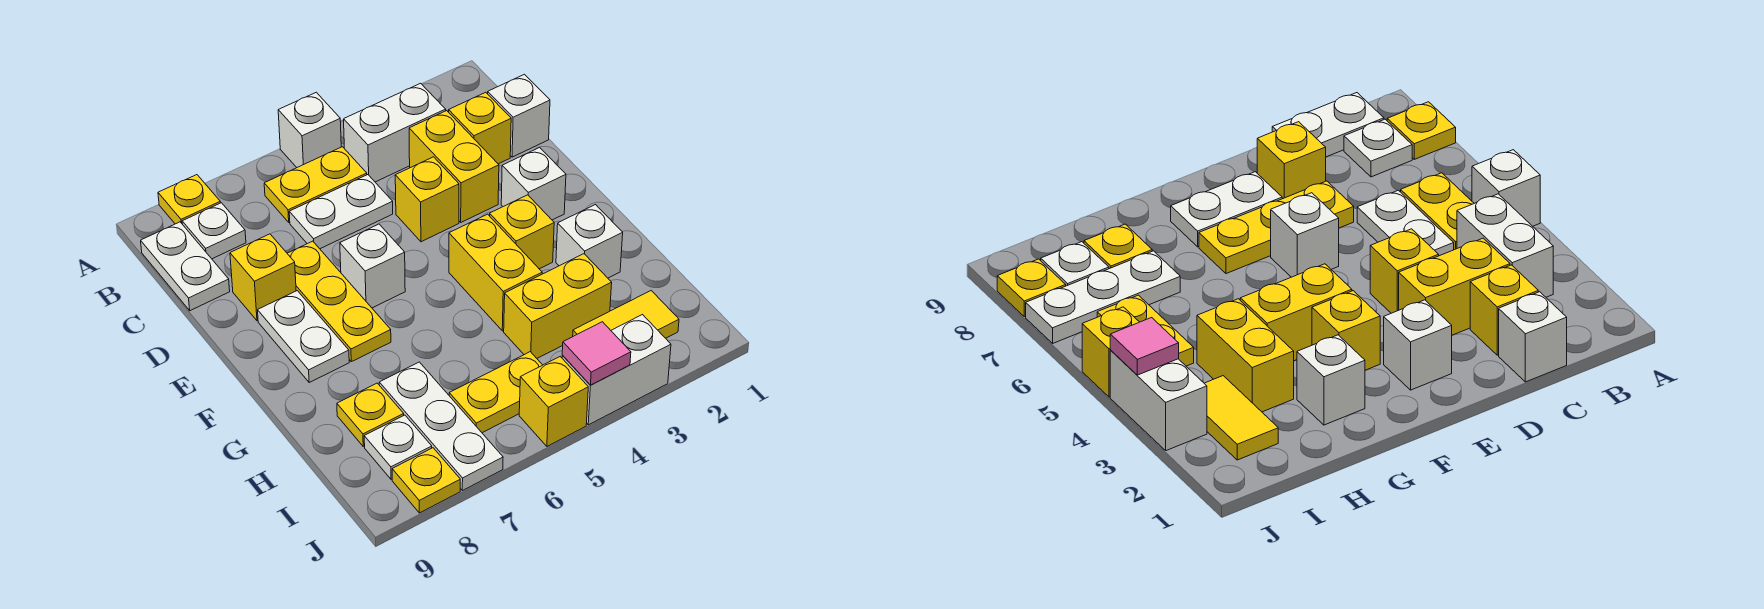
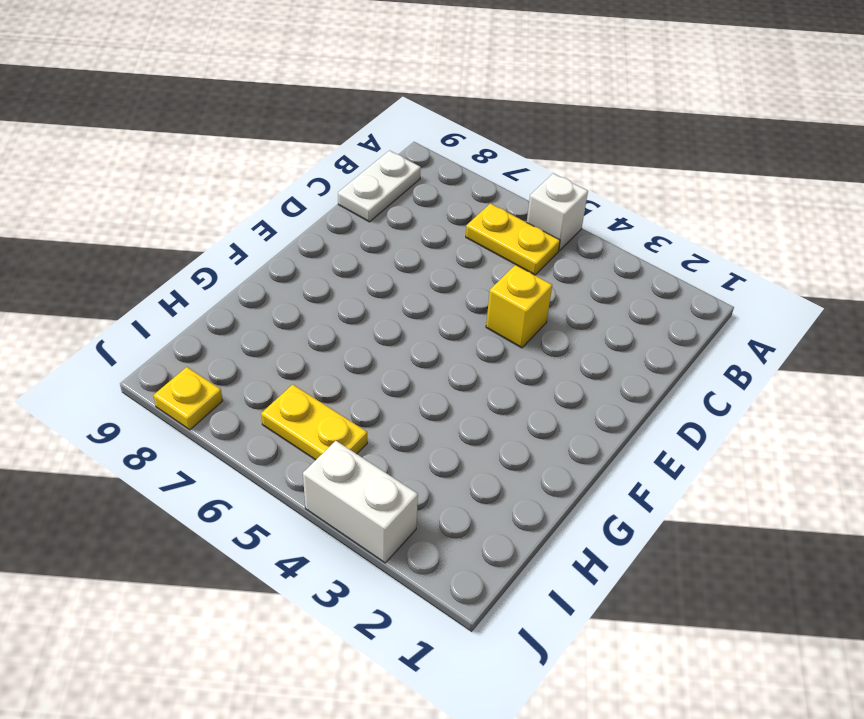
none -> yellow plate A8 level 1
none -> white brick B3:B4 level 1
none -> white plate B8 level 1

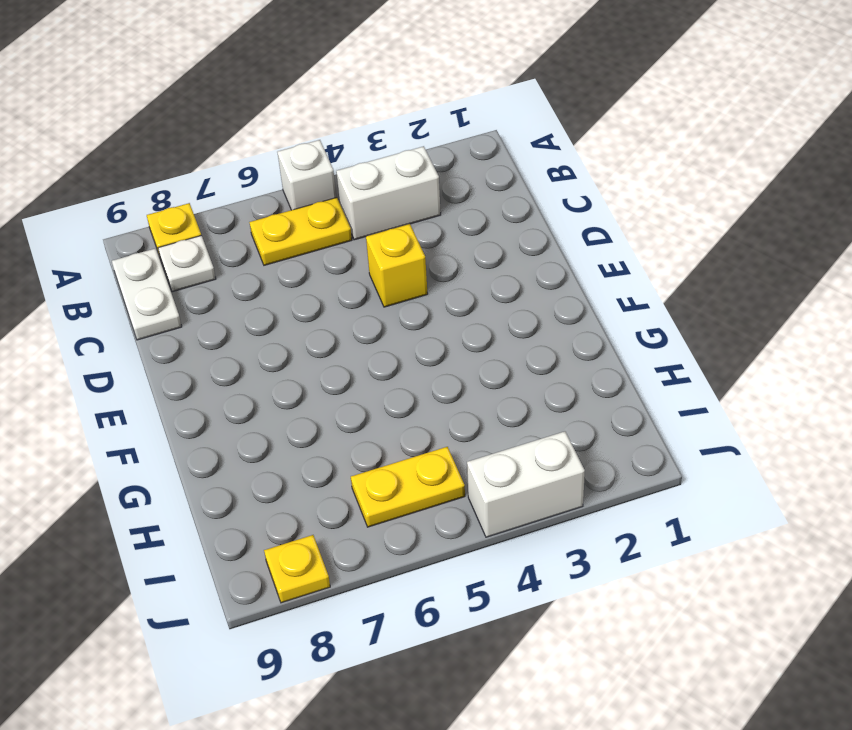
none -> white brick C1 level 1
none -> yellow brick C2 level 1
none -> yellow brick C3:D3 level 1

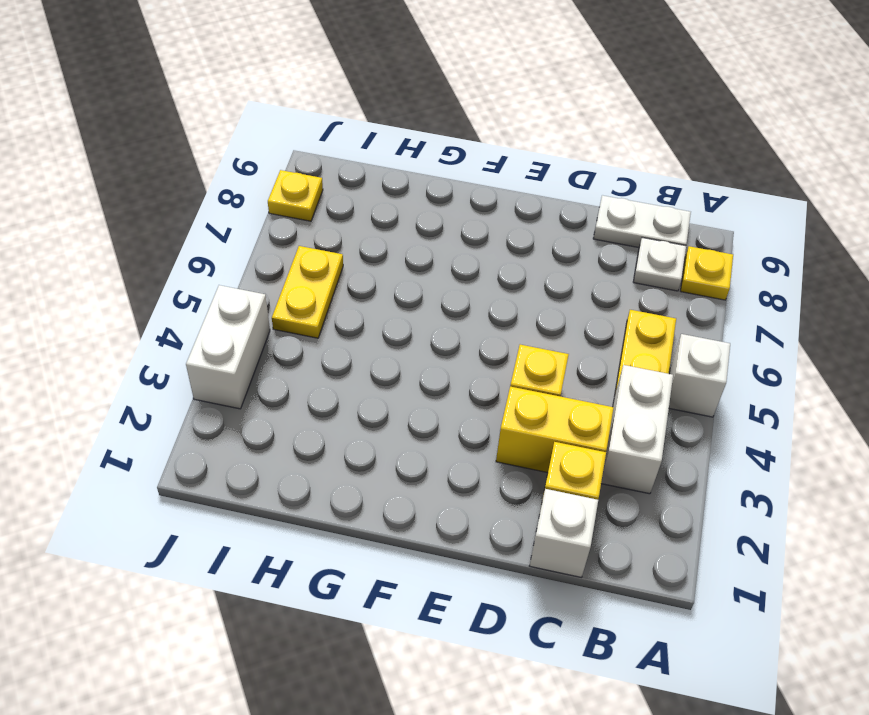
none -> white plate C5:C6 level 1
none -> yellow plate D7:F7 level 1
none -> yellow brick D8 level 1

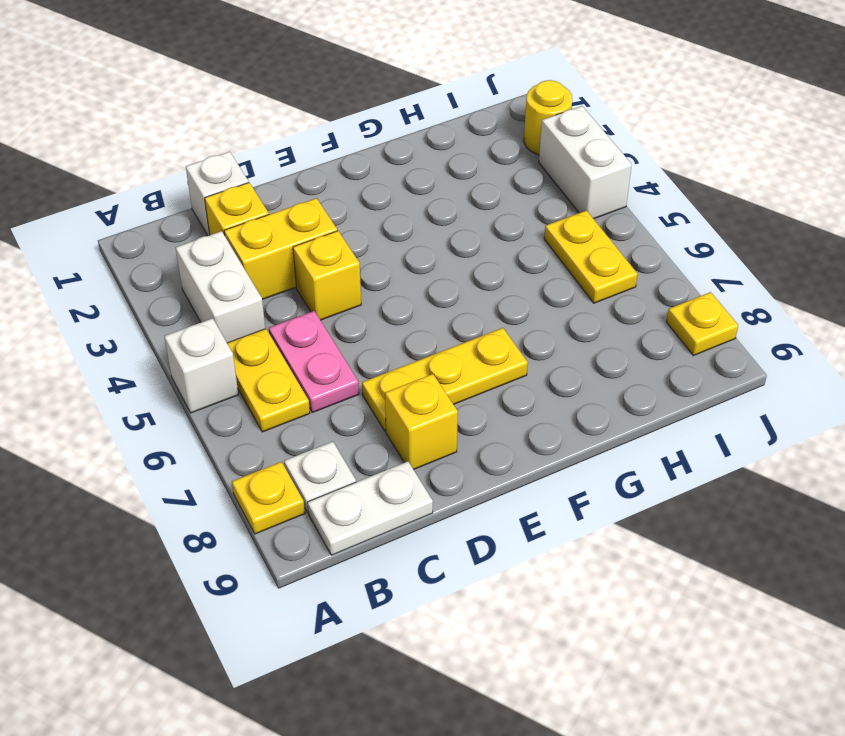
pink plate C5:C6 level 1 -> white plate C5:C6 level 1
yellow round brick J2 level 1 -> none
none -> white brick E2 level 1
none -> white brick E6 level 1
none -> white plate E8:F8 level 1

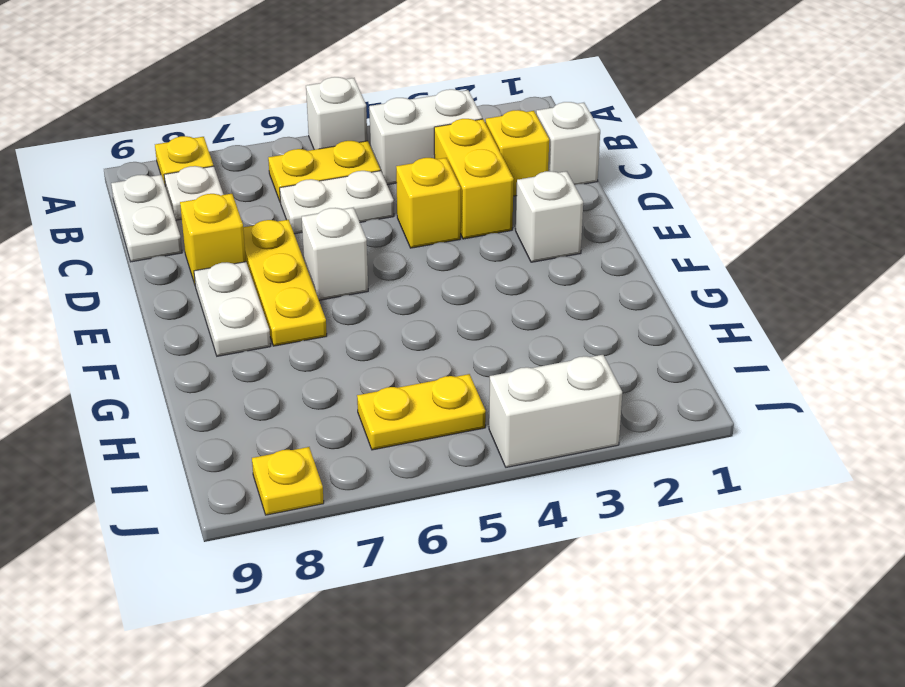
none -> yellow brick F3 level 1
none -> yellow brick F4:G4 level 1
none -> white brick G2 level 1

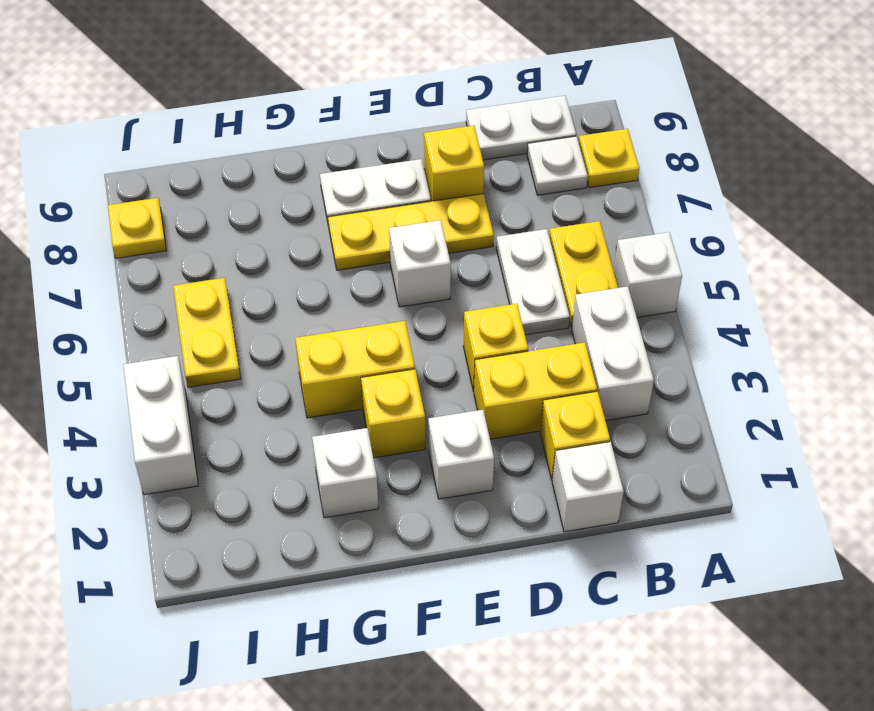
none -> yellow brick H3:H4 level 1
none -> white plate H7:J7 level 1
none -> yellow plate H8 level 1

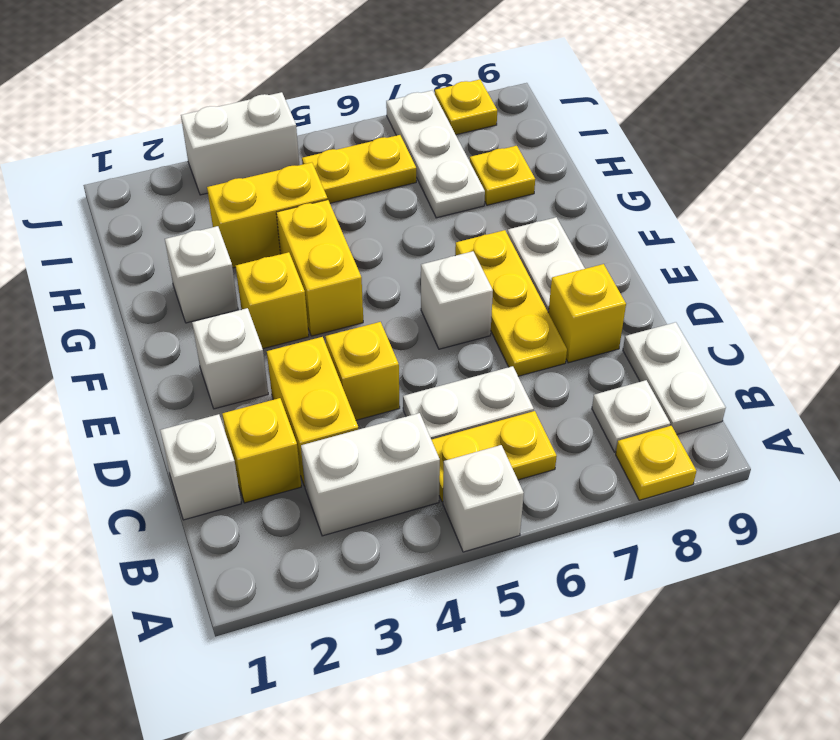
none -> yellow tile I2:I3 level 1
none -> white plate I8 level 1
none -> yellow brick J5 level 1

